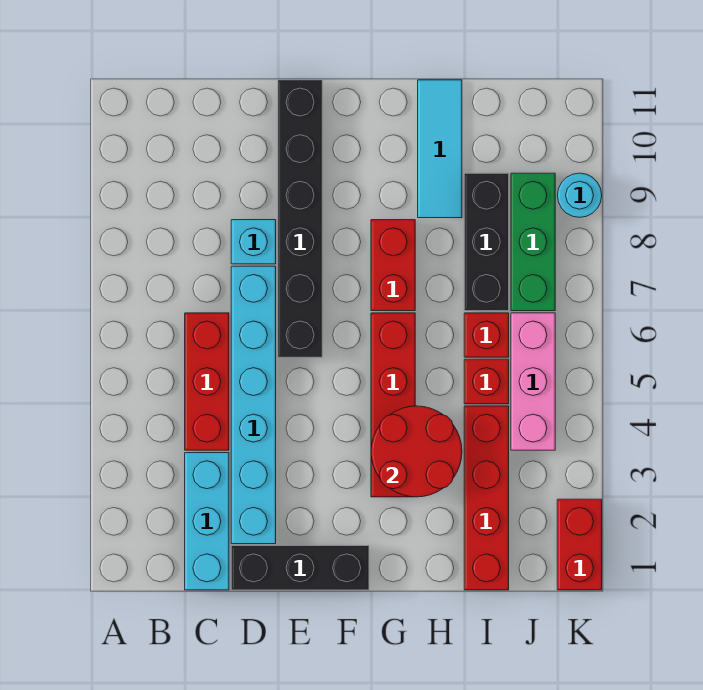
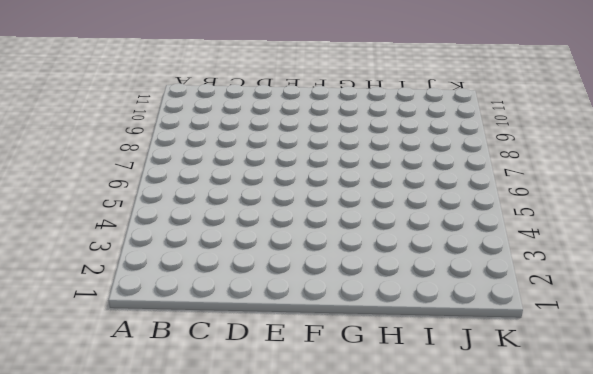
none -> cyan brick C1:C3 level 1
none -> red brick C4:C6 level 1
none -> black brick D1:F1 level 1

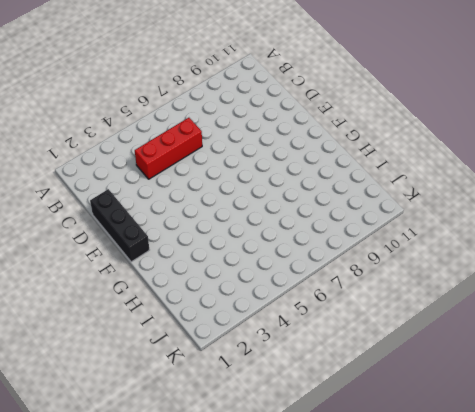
none -> cyan brick C1:C3 level 1
none -> cyan brick D2:D7 level 1
none -> cyan brick D8 level 1

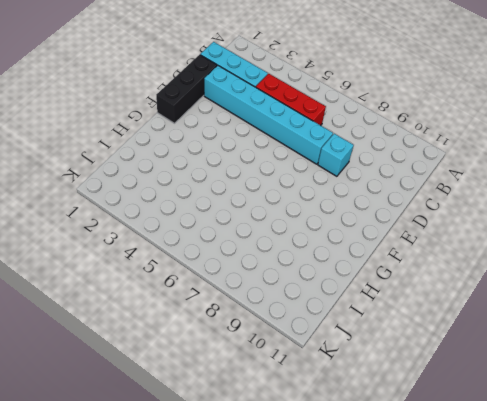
none -> black brick E6:E11 level 1
none -> red brick G3:G6 level 1
none -> red brick G7:G8 level 1

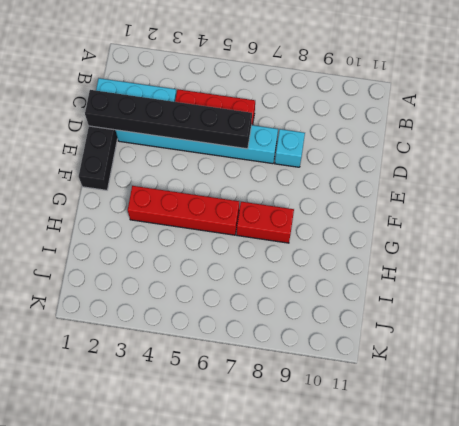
black brick D1:D6 level 2 -> black brick E6:E11 level 1
none -> cyan tile H9:H11 level 1
none -> red brick I1:I4 level 1
none -> red brick I5 level 1

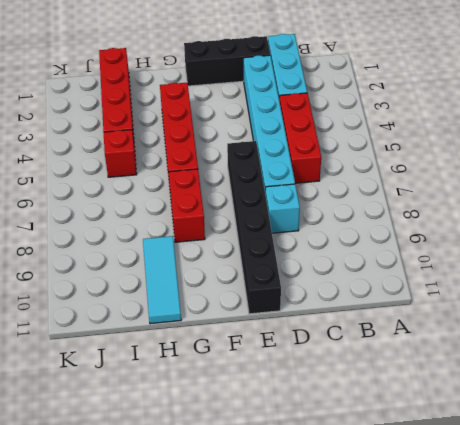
none -> red brick I6 level 1
none -> black brick I7:I9 level 1
none -> pink brick J4:J6 level 1

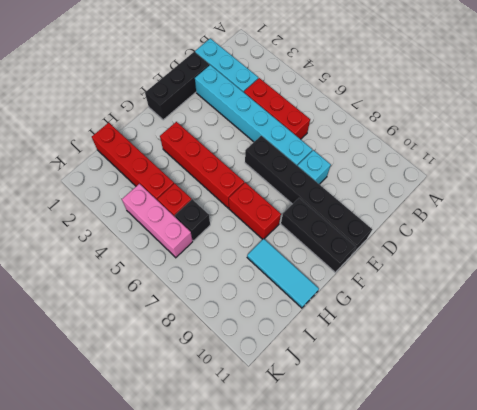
black brick F9:F11 level 1 -> black brick I7:I9 level 1
black brick I6 level 1 -> red brick I6 level 1
none -> green brick J7:J9 level 1
none -> red brick K1:K2 level 1
none -> cyan round brick K9 level 1

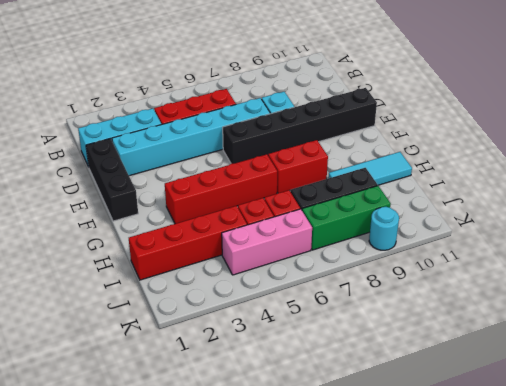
none -> red brick K1:K2 level 1
none -> red round brick G3:H4 level 2

